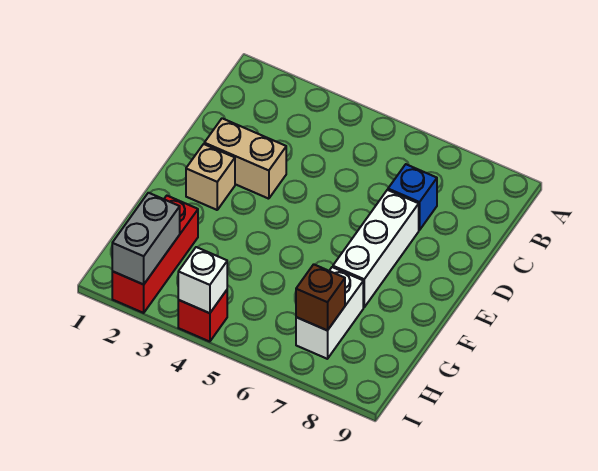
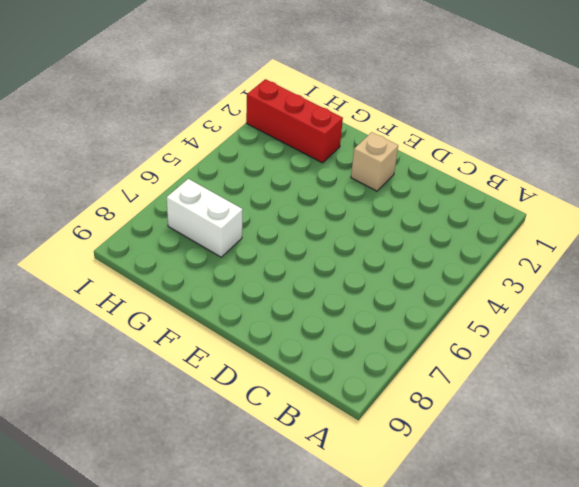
none -> blue brick C7 level 1
none -> tan brick D2:D3 level 1

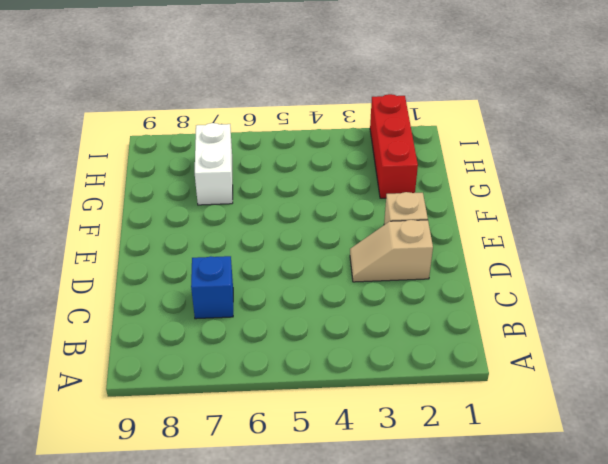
tan slope D2:D3 level 1 top 2 -> tan brick D2:D3 level 1
none -> white brick D7:F7 level 1
none -> red brick I4 level 1

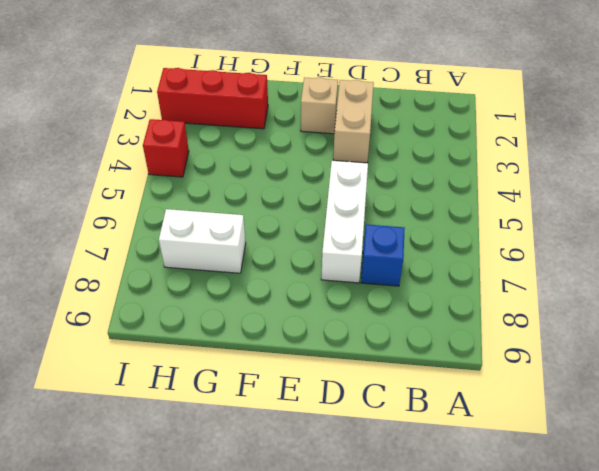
white brick D5:D7 level 1 -> white brick D7:F7 level 1
none -> grey brick H2:I2 level 2
none -> brown brick H7 level 2

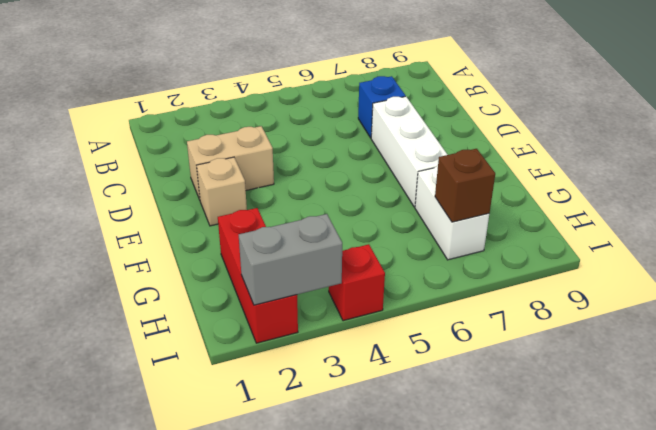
grey brick I2:I3 level 2 -> grey brick H2:I2 level 2
none -> white brick I4 level 2

